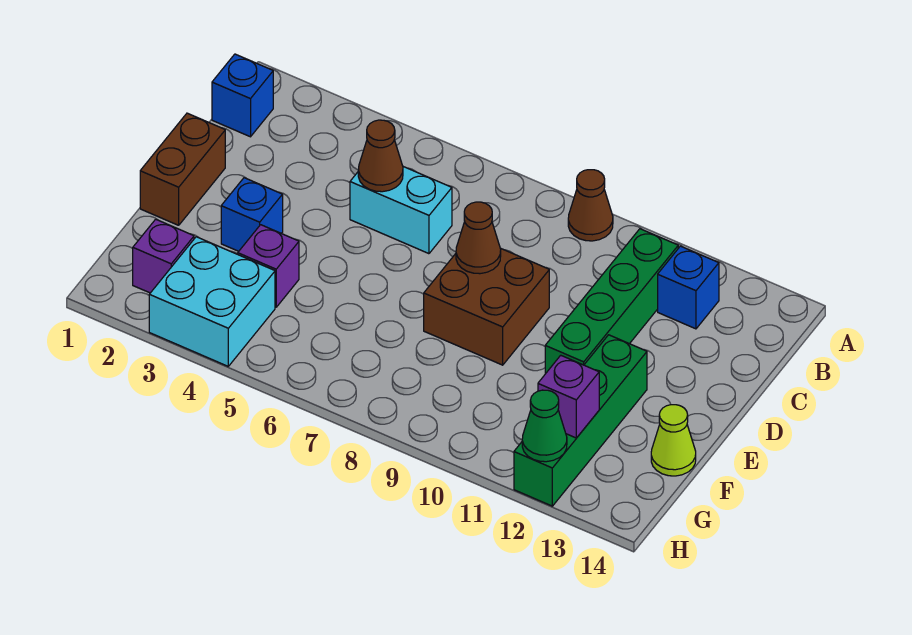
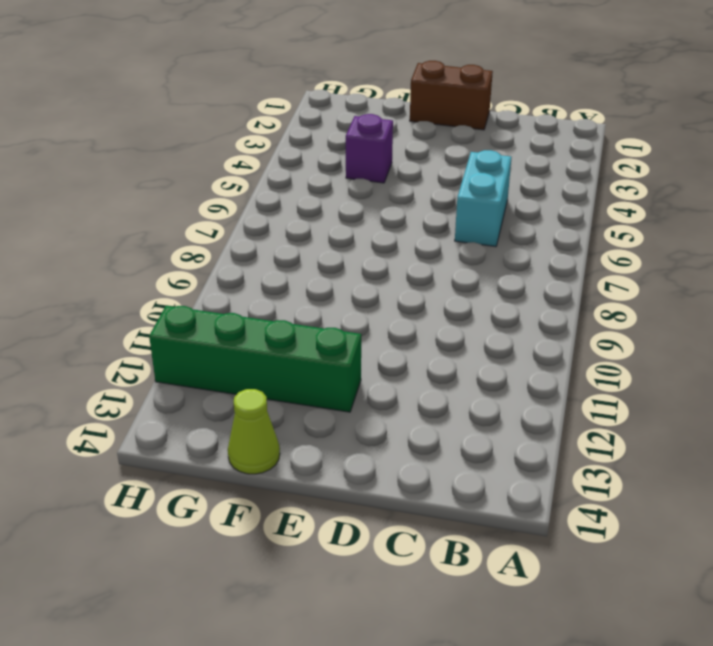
none -> brown cone A9 level 1
none -> blue brick B1 level 1
none -> green brick B11:E11 level 1

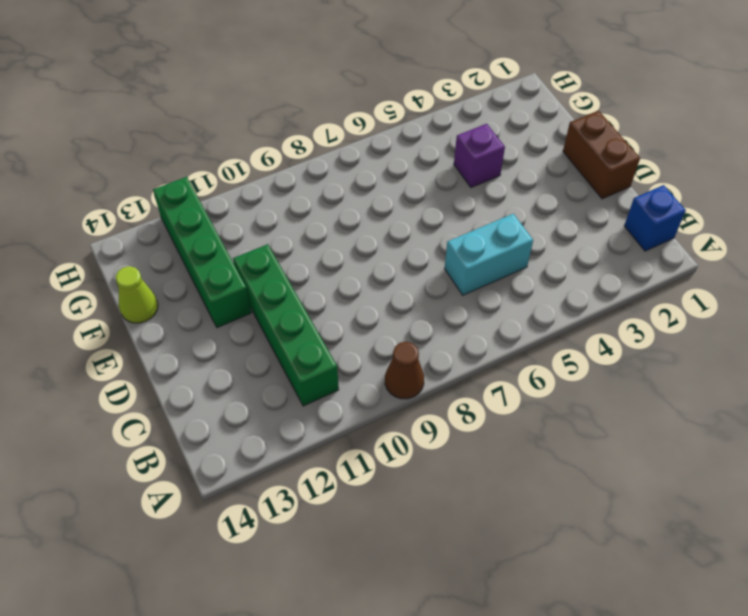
none -> blue brick B12 level 1
none -> brown brick D8:E9 level 1
none -> blue brick E3 level 1

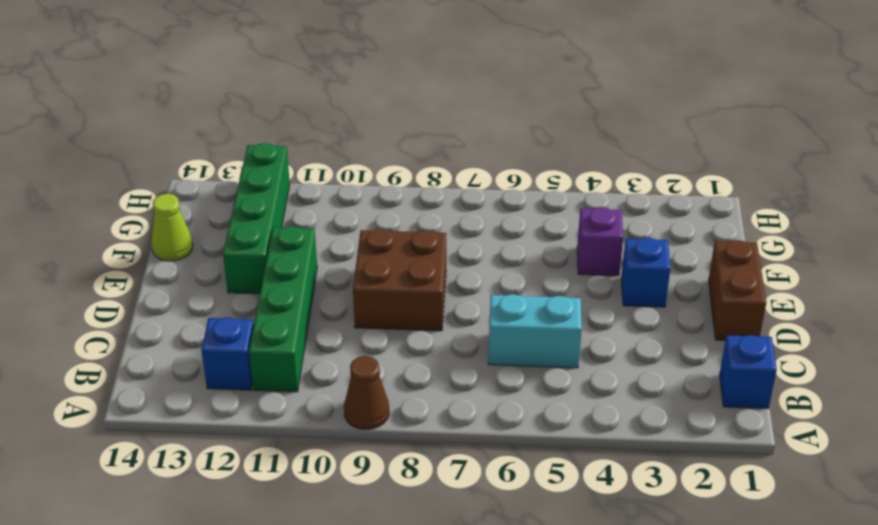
none -> purple brick G2 level 1
none -> cyan brick G3:H4 level 1
none -> brown cone C5 level 2

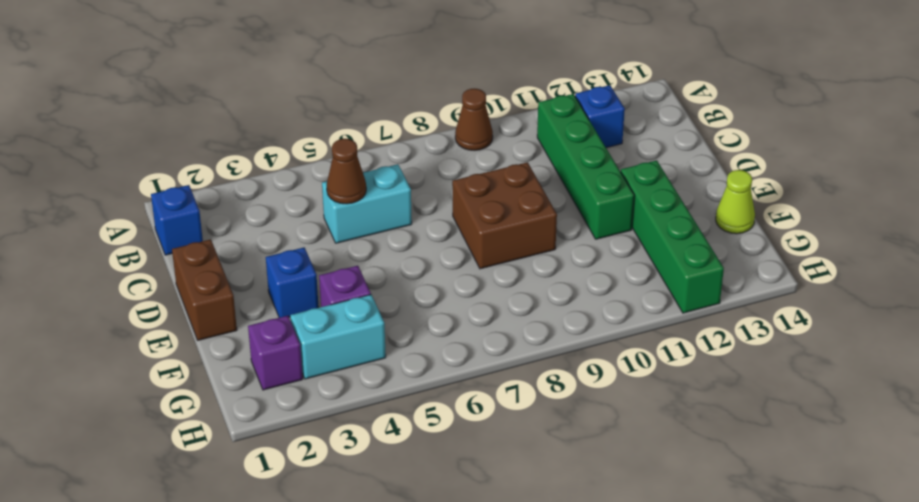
cyan brick G3:G4 level 1 -> cyan brick G3:H4 level 1
none -> brown cone D8 level 2
none -> purple brick G12 level 2
none -> green cone H12 level 2

